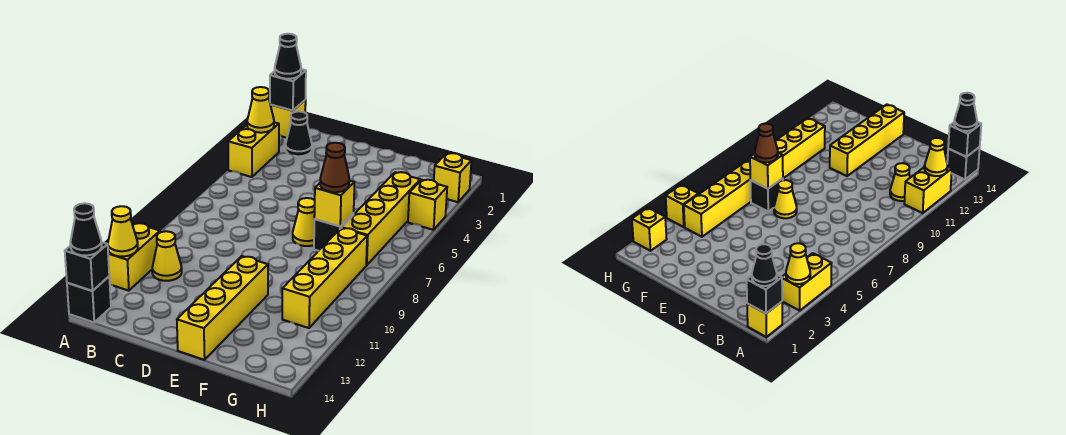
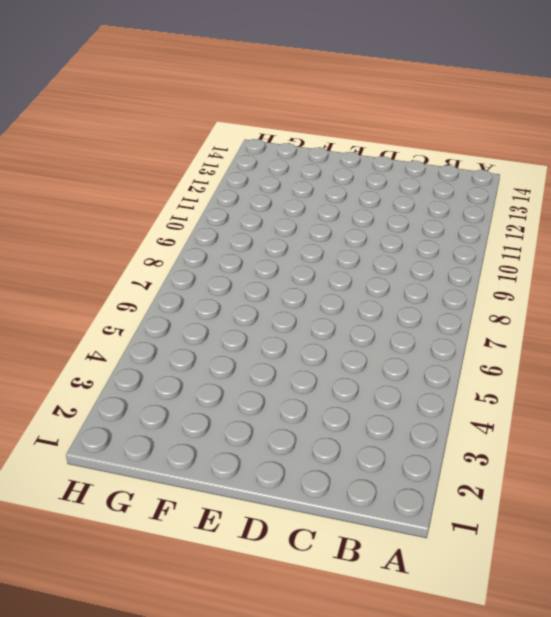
none -> yellow brick A1 level 1
none -> yellow brick A3:A4 level 1
none -> yellow brick A11:A12 level 1

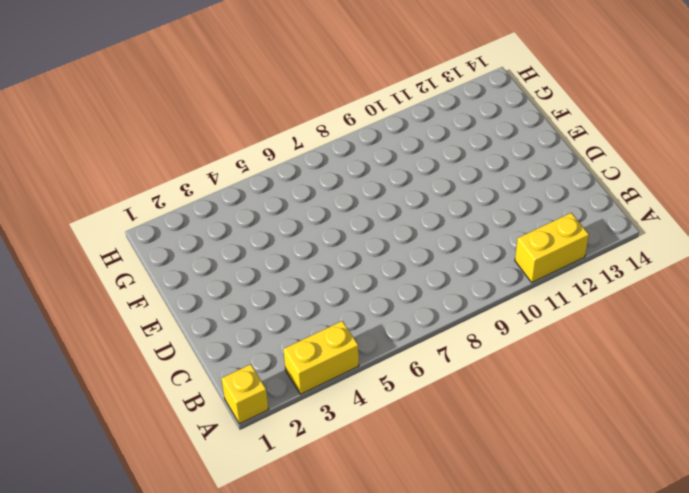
none -> black brick A14 level 1
none -> black cone B2 level 1
none -> yellow cone B11 level 1

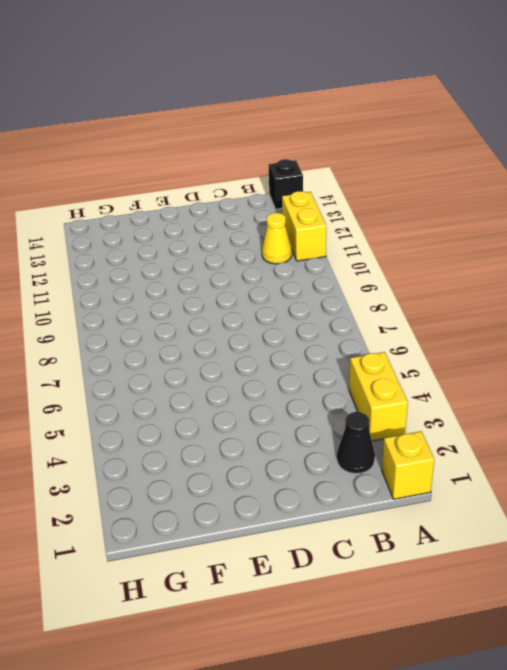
none -> yellow cone E7 level 1
none -> yellow brick E11:E14 level 1
none -> black brick F7 level 1

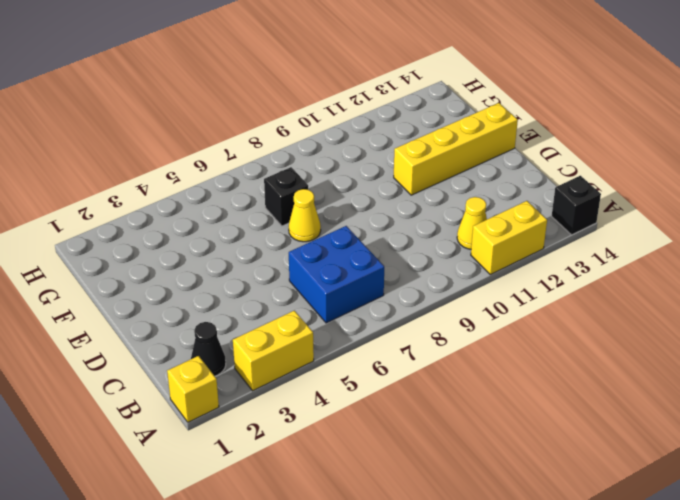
blue brick B6:C7 level 1 -> none
none -> yellow brick G4:G7 level 1
none -> yellow brick G8:G11 level 1
none -> yellow brick H2 level 1

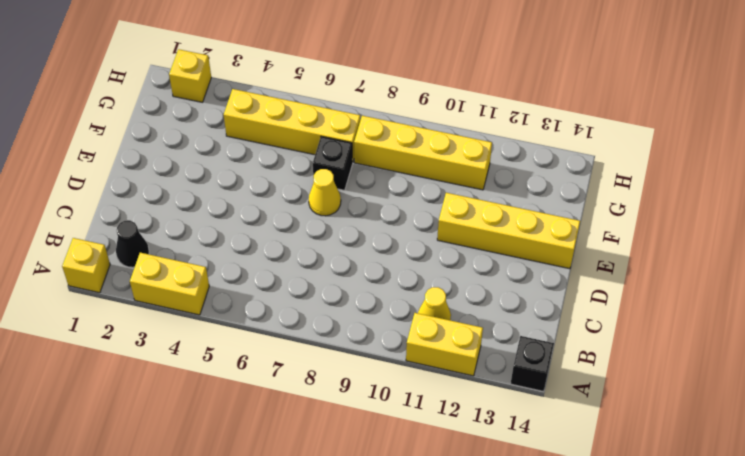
none -> yellow brick H4 level 1
none -> black brick A1 level 2
none -> yellow cone A3 level 2

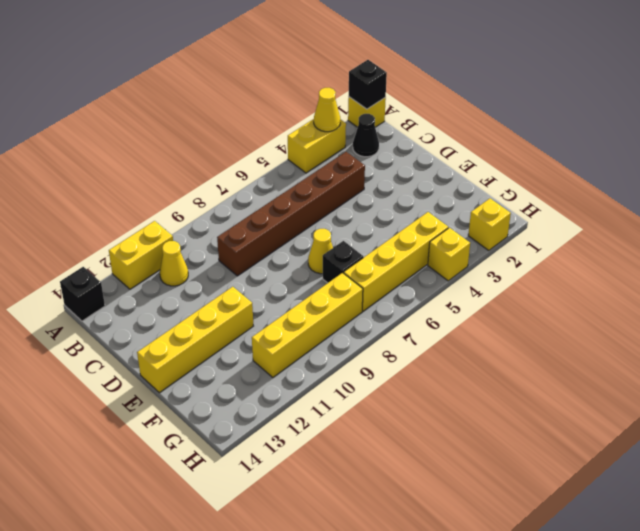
brown brick C4:C9 level 1 -> none
none -> yellow cone A12 level 2
none -> black brick A14 level 2
none -> yellow brick F7 level 2

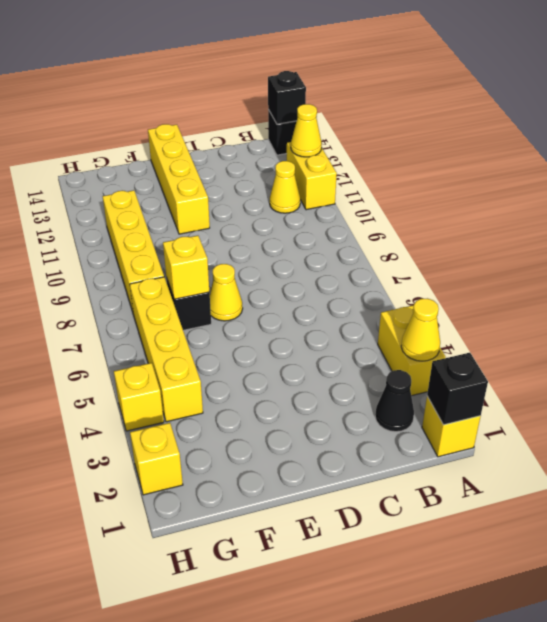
none -> black cone A1 level 3
none -> black cone A14 level 3
none -> brown cone F7 level 3

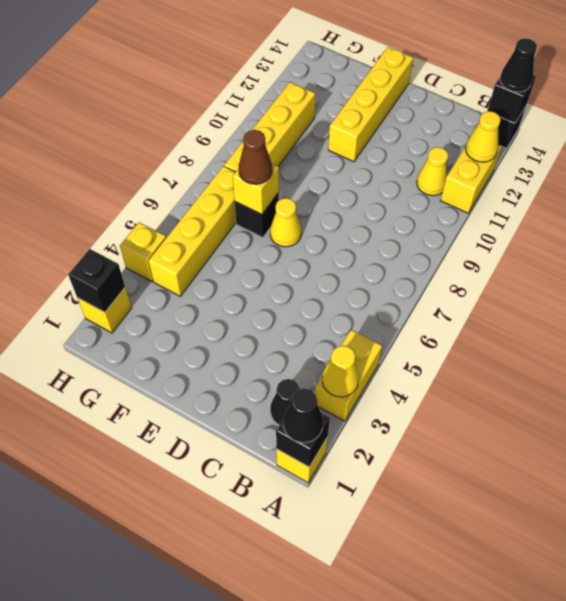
black brick H2 level 2 -> none

